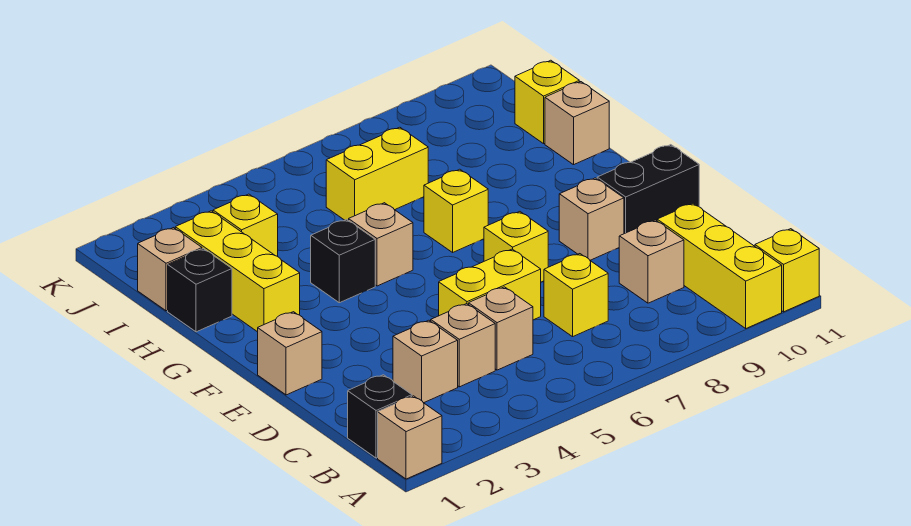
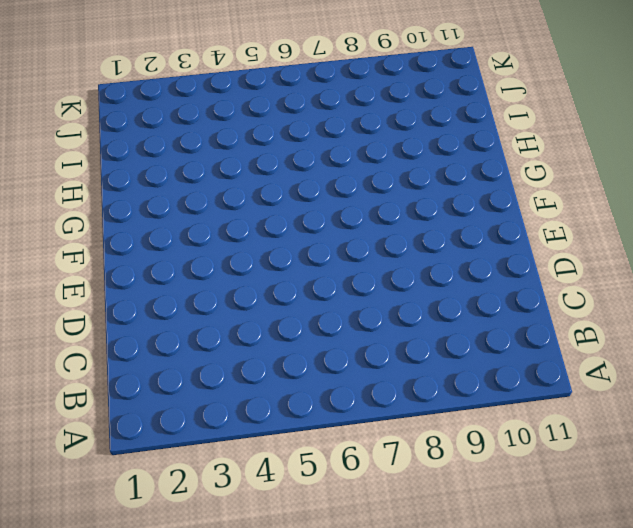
none -> tan brick A1 level 1
none -> yellow brick A10:C10 level 1
none -> yellow brick A11 level 1

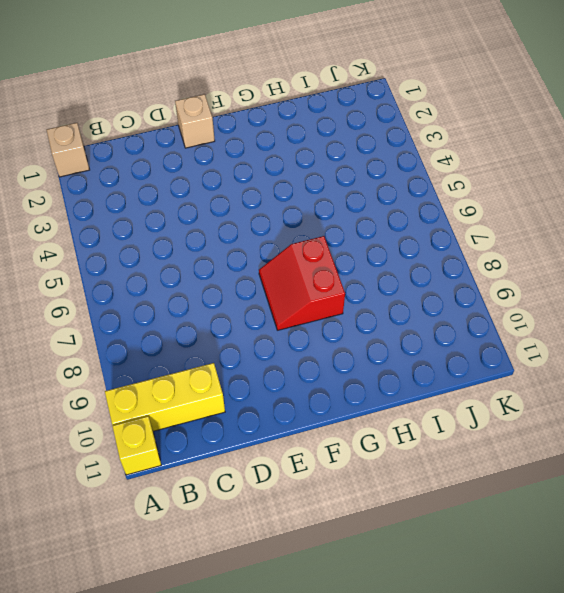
red slope F7:G8 level 1 top G -> yellow brick G7 level 1
none -> black brick B1 level 1
none -> tan brick C3 level 1
none -> tan brick C4 level 1

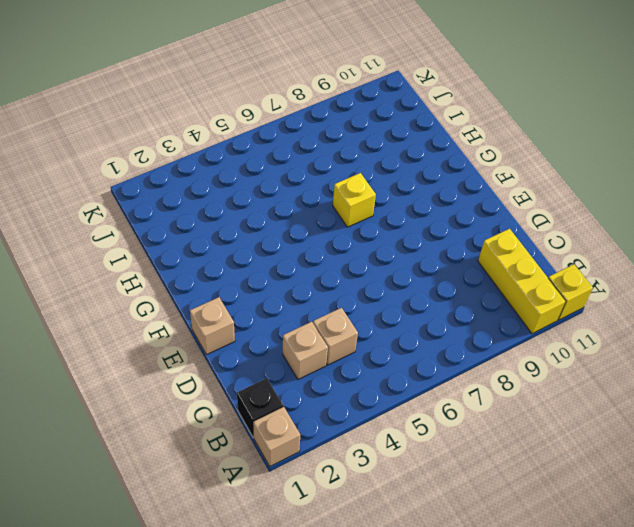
none -> tan brick C5 level 1
none -> yellow brick C7 level 1
none -> tan brick C9 level 1

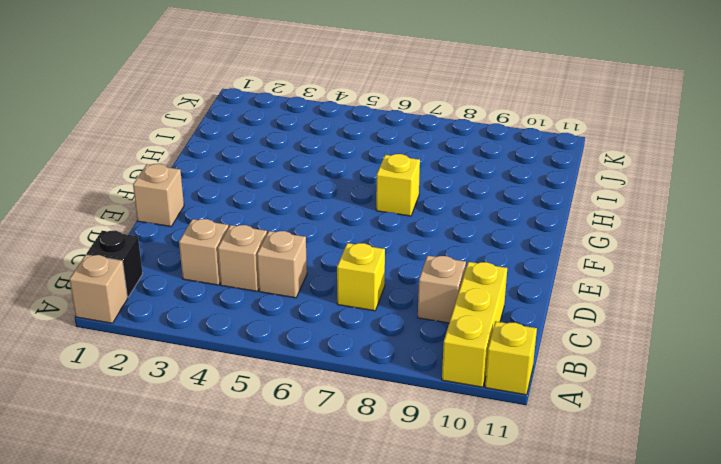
none -> yellow brick D5:D6 level 1
none -> yellow brick E7 level 1
none -> tan brick E9 level 1

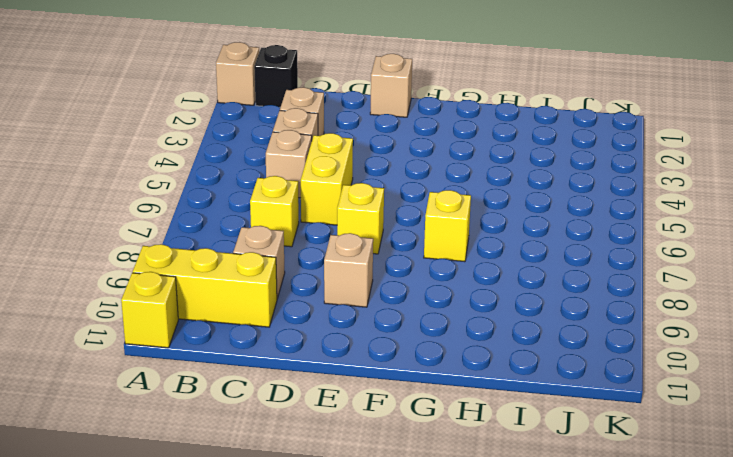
none -> black brick E10:E11 level 1
none -> yellow brick G2:I2 level 1
none -> black brick G4 level 1

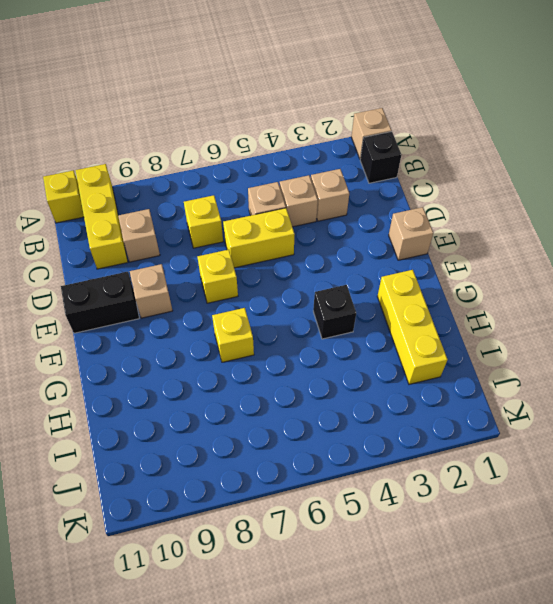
none -> tan brick G5 level 1
none -> black brick H1 level 1
none -> tan brick H11 level 1

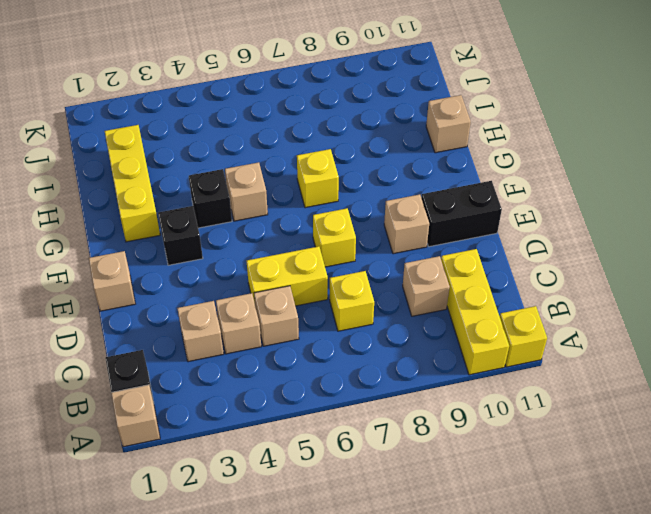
black brick F3 level 1 -> black brick H1 level 1
none -> tan brick I1 level 1
none -> yellow brick I3 level 1
none -> yellow brick I6:I7 level 1

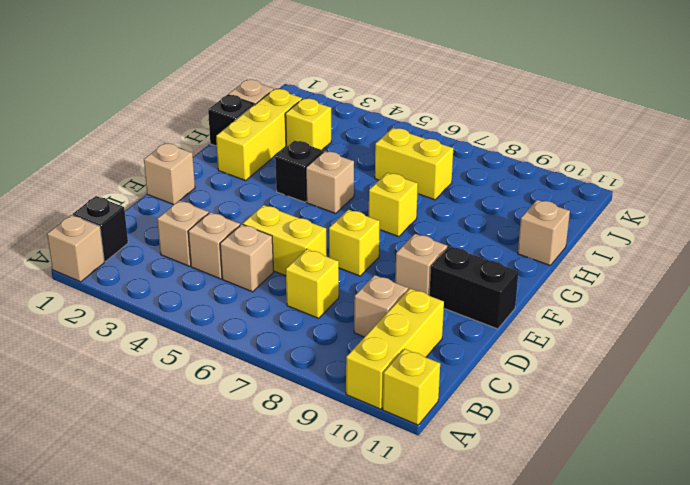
none -> yellow brick I11 level 1

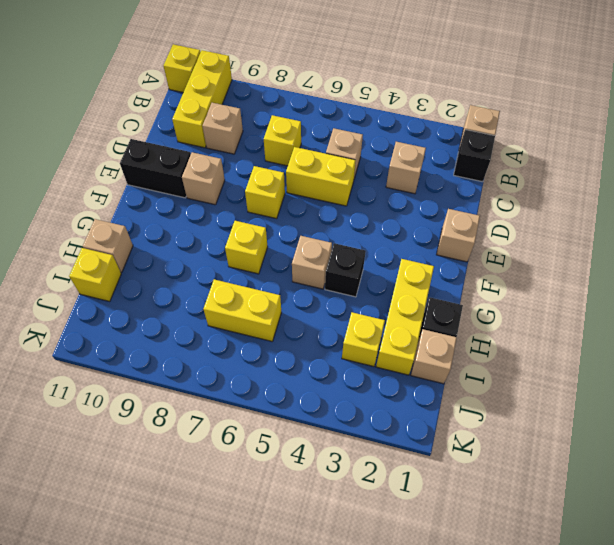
none -> tan brick C4 level 1

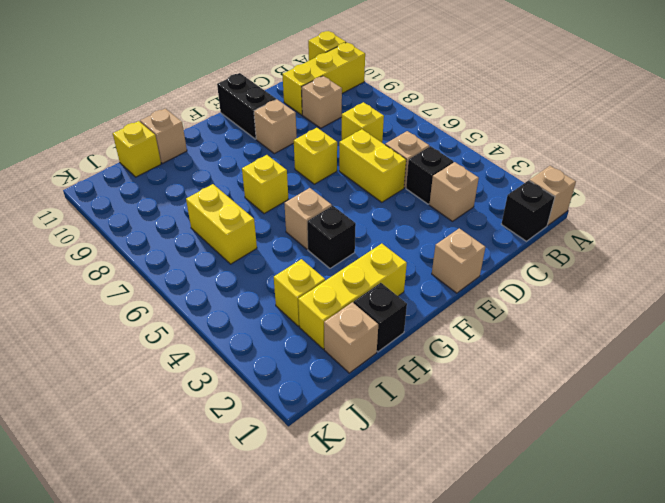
black brick C4 level 1 -> tan brick C4 level 1

